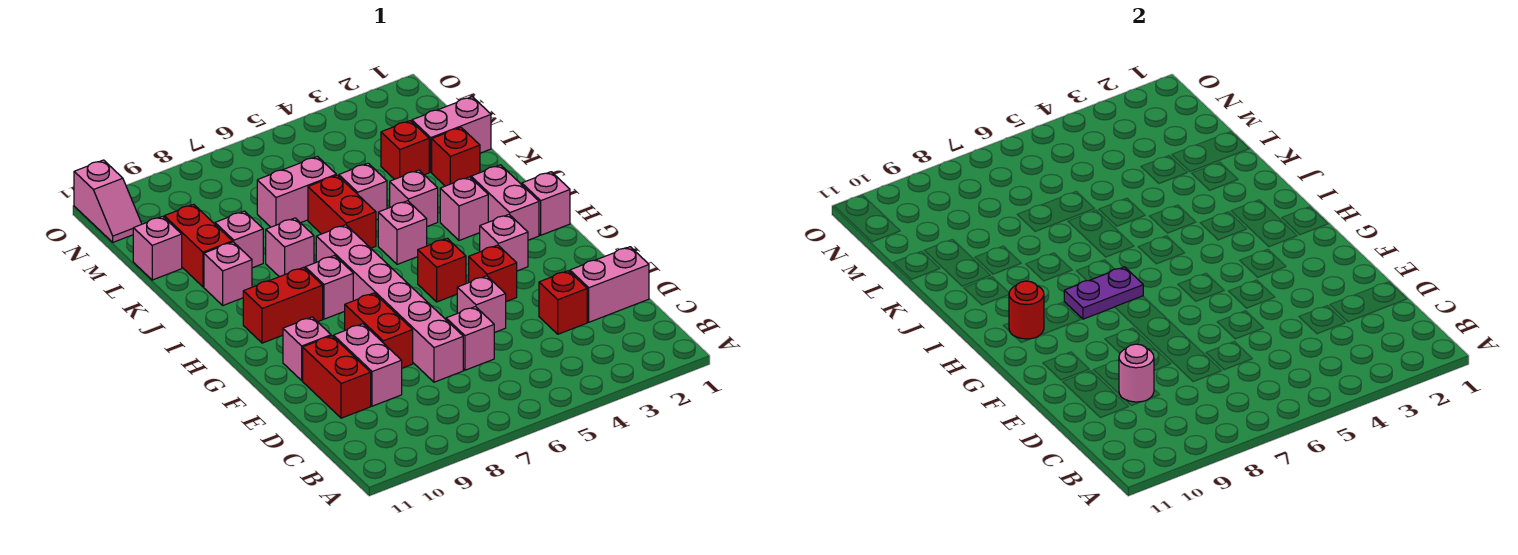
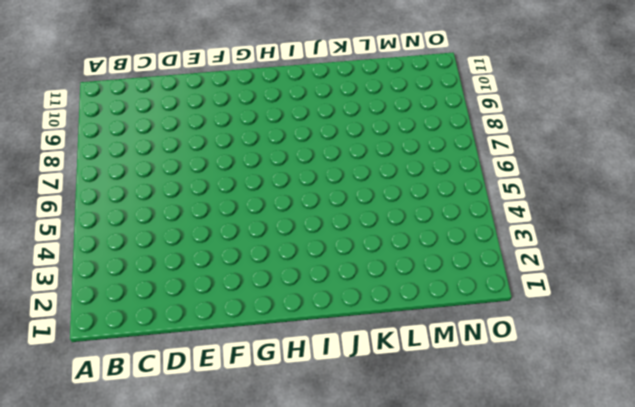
none -> pink brick D1:D2 level 1
none -> red brick D3 level 1
none -> pink brick D6 level 1
none -> pink brick D7:I7 level 1

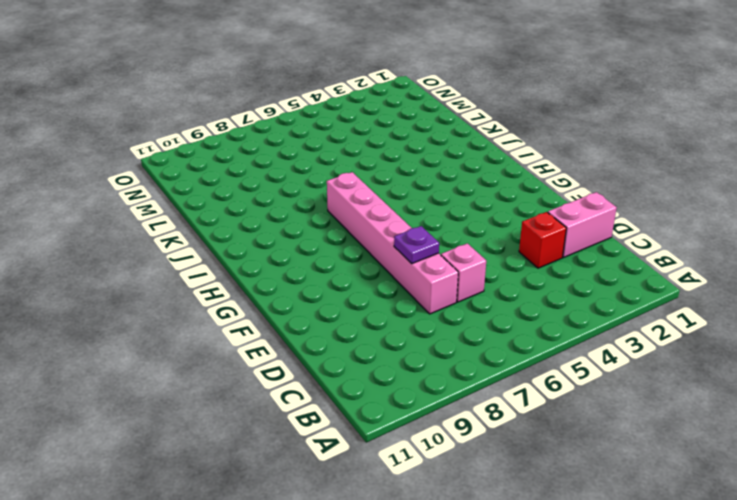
purple plate E7 level 2 -> none
none -> pink brick D9:E9 level 1
none -> red brick D10:E10 level 1
none -> pink brick E5 level 1
none -> red brick E8:F8 level 1

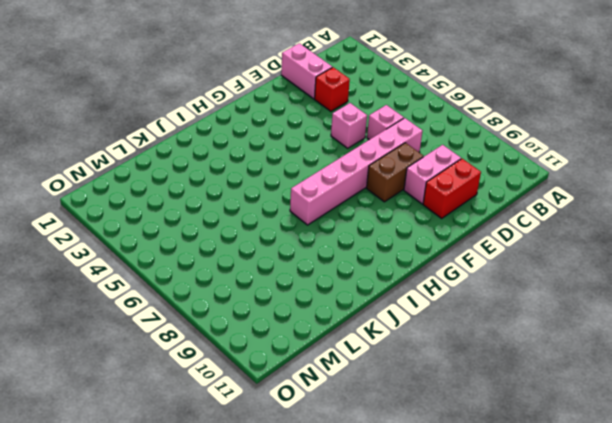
brown brick E8:F8 level 1 -> red brick E8:F8 level 1
none -> red brick F4 level 1
none -> pink brick F10 level 1
none -> pink brick G3 level 1
none -> red brick G5 level 1

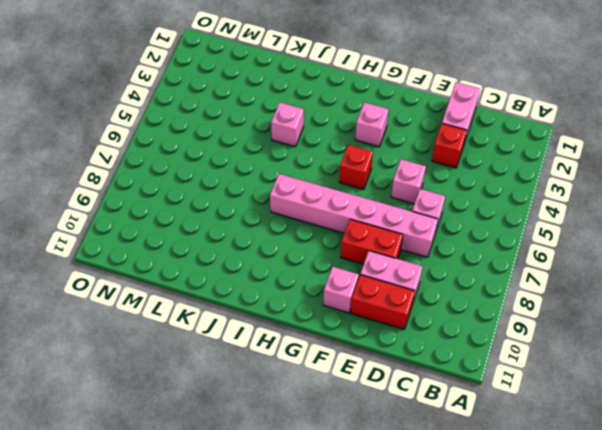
none -> red brick F4 level 1
none -> pink brick H1 level 1
none -> pink brick H2:I2 level 1
none -> pink brick H8 level 1

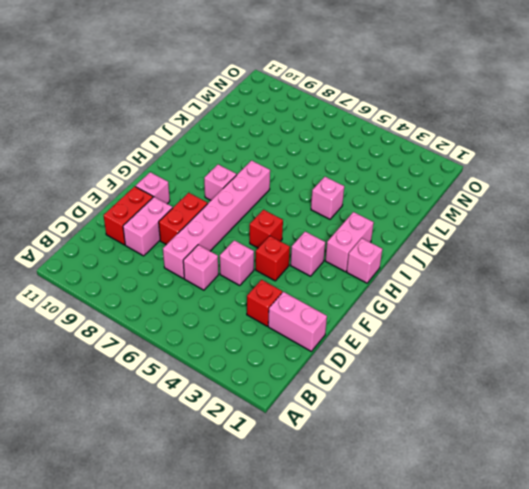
none -> red brick H9:H10 level 1
none -> pink brick I3 level 1
none -> pink brick I5 level 1
none -> red brick J6:K6 level 1

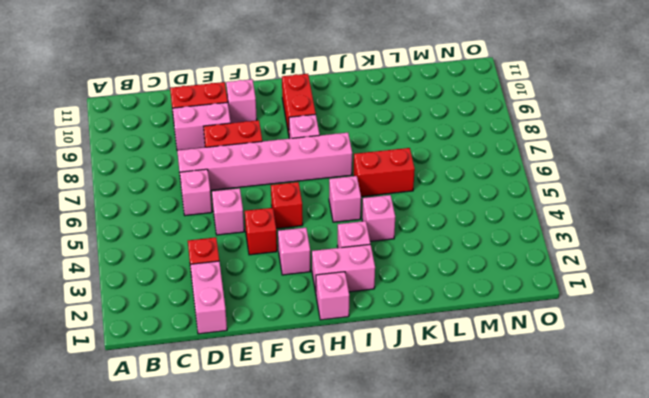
none -> pink brick J8 level 1
none -> pink brick J10 level 1
none -> red brick K2 level 1
none -> pink brick K5 level 1

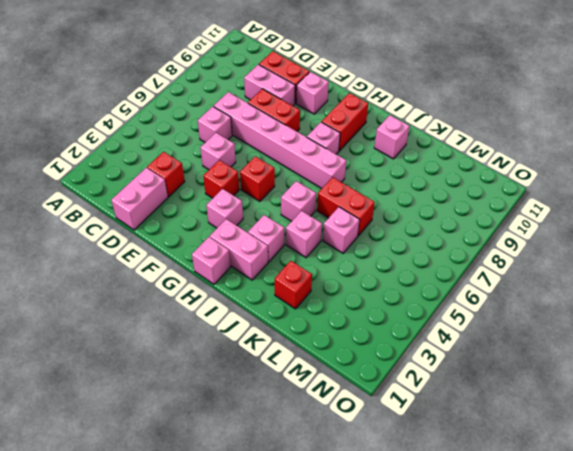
none -> pink brick J8 level 1
none -> pink brick K9 level 1
none -> red brick K10:L10 level 1
none -> pink brick L1:L2 level 1

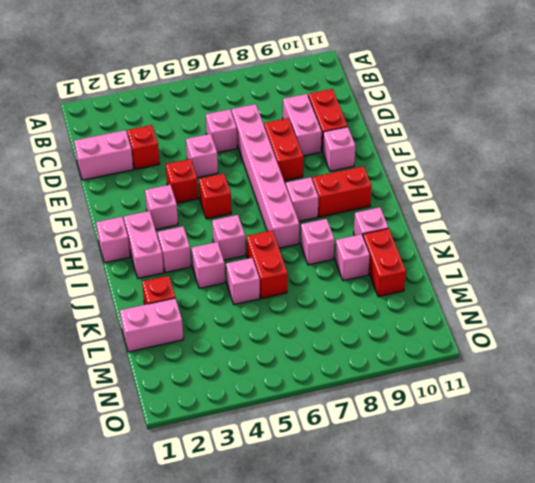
none -> red brick L3 level 1
none -> pink brick L6:L7 level 1
none -> pink brick L11 level 1
none -> pink slope N11:O11 level 1 top O

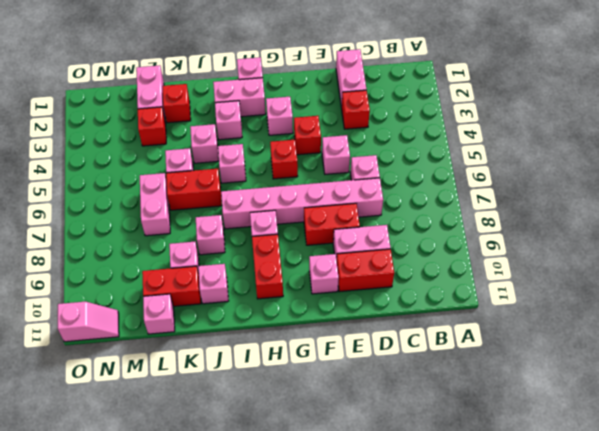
none -> pink round brick D9 level 2
none -> purple plate H7:H8 level 2
none -> red round brick H10 level 2

